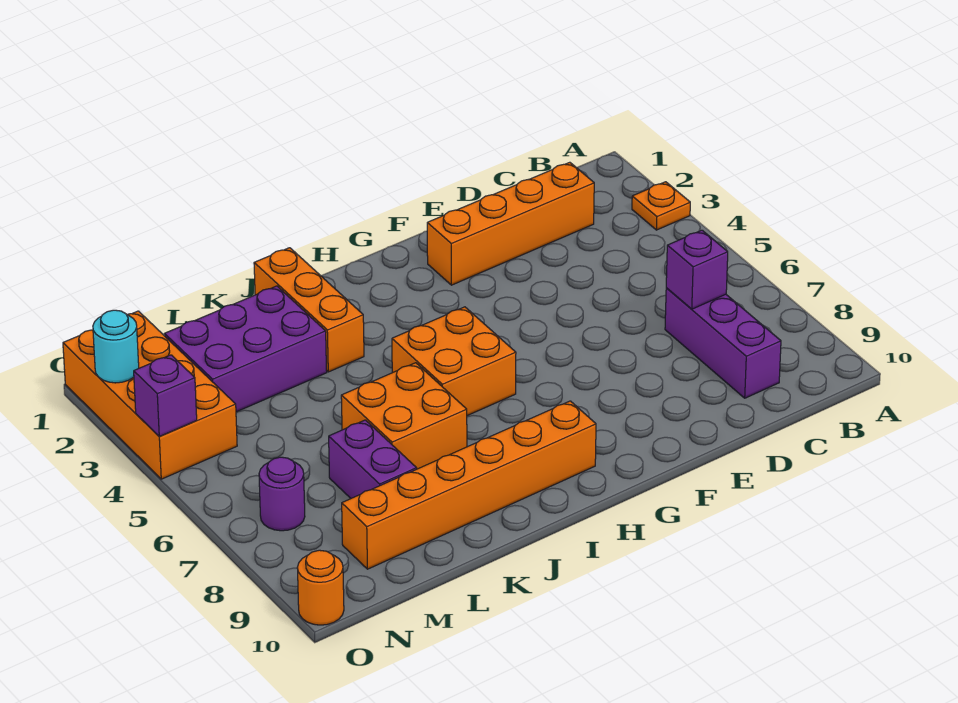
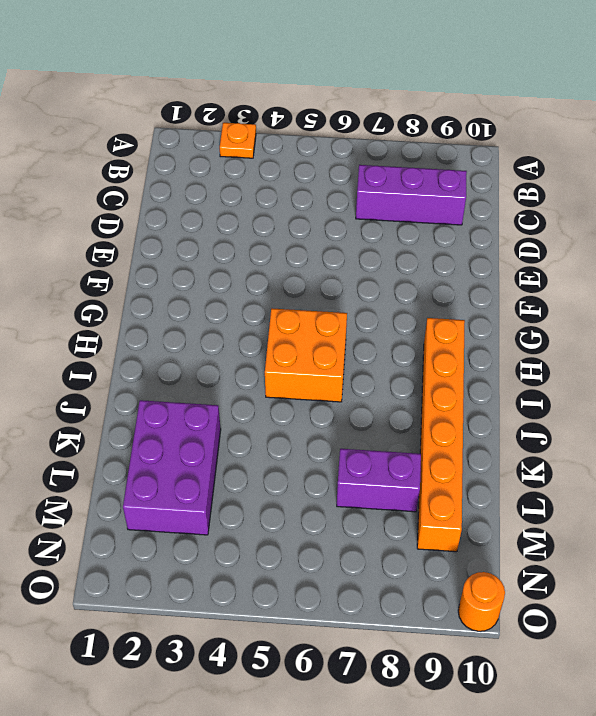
none -> orange brick C2:F2 level 1
none -> orange brick J1:J3 level 1
none -> orange brick J6:K7 level 1

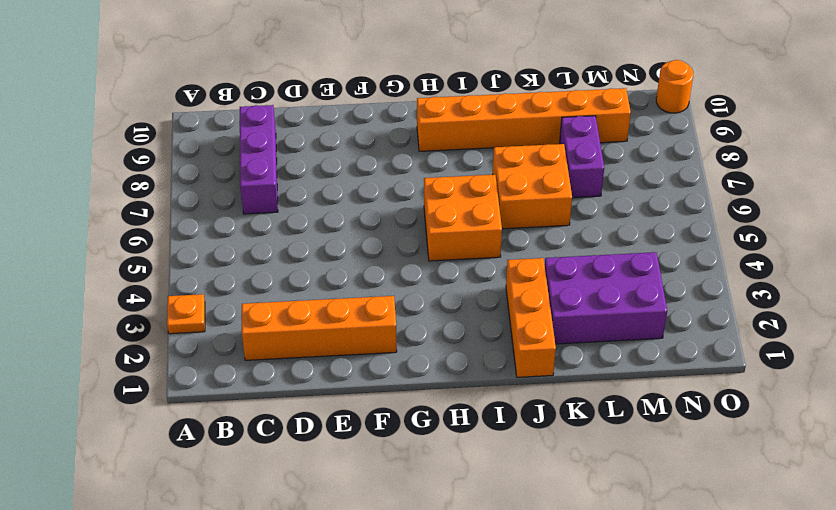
none -> orange brick N1:O4 level 1
none -> purple round brick N7 level 1
none -> purple brick C7 level 2

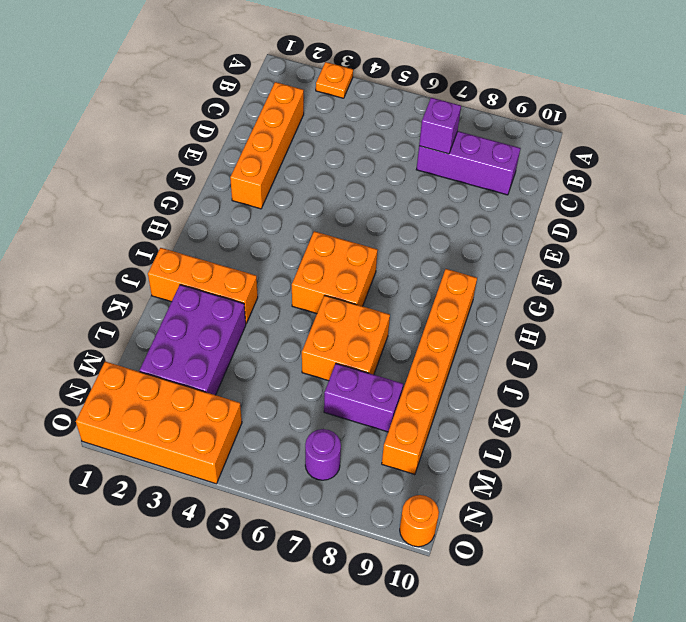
none -> cyan round brick O2 level 2
none -> purple brick O4 level 2

